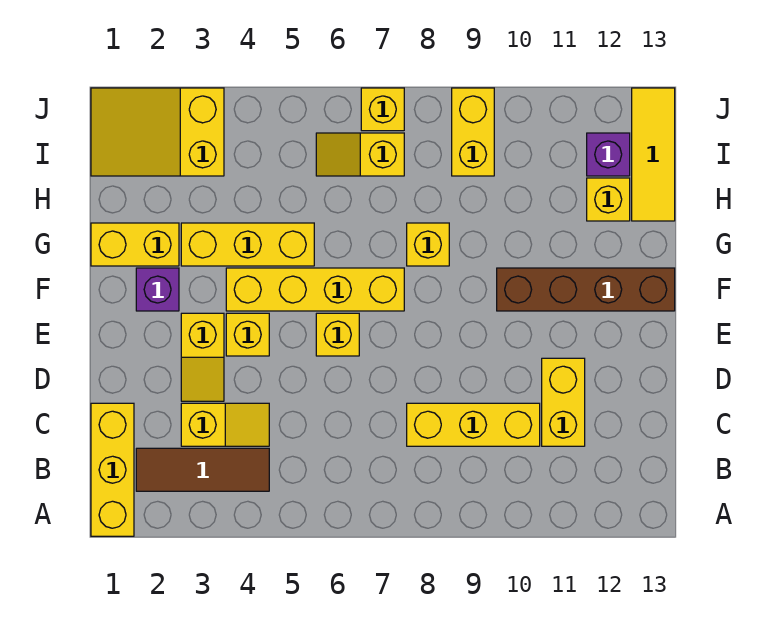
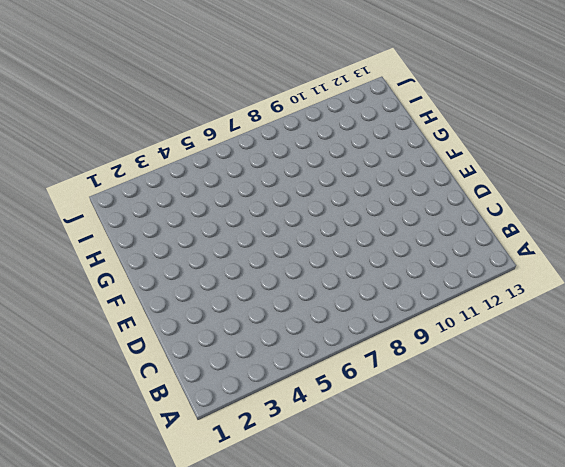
none -> yellow brick A1:C1 level 1
none -> brown tile B2:B4 level 1
none -> yellow slope C3:C4 level 1 top 3

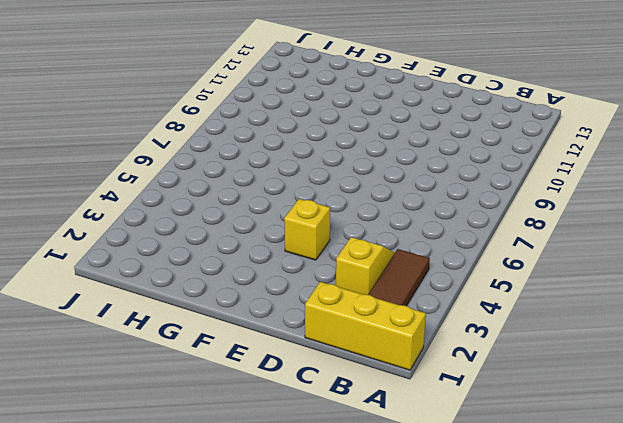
none -> yellow brick C8:C10 level 1
none -> yellow brick C11:D11 level 1
none -> yellow slope D3:E3 level 1 top E

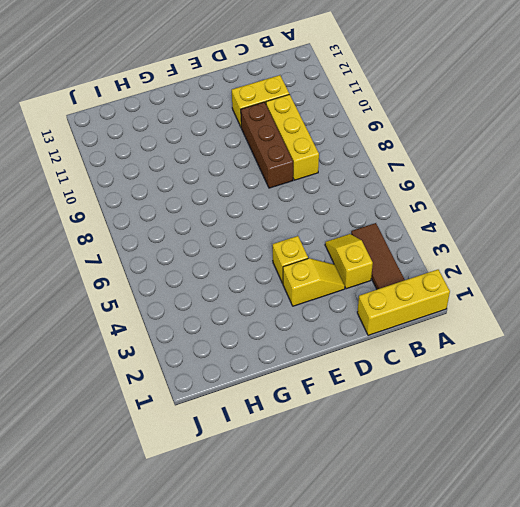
brown brick D8:D10 level 1 -> none
none -> yellow brick E6 level 1
none -> purple brick F2 level 1
none -> yellow brick F4:F7 level 1

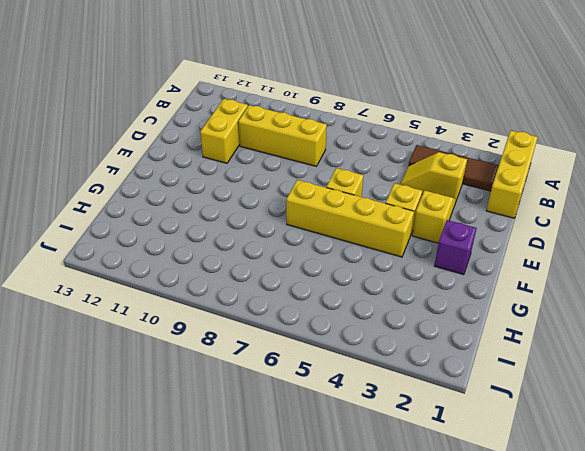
none -> brown brick F10:F13 level 1
none -> yellow brick G1:G2 level 1
none -> yellow brick G3:G5 level 1

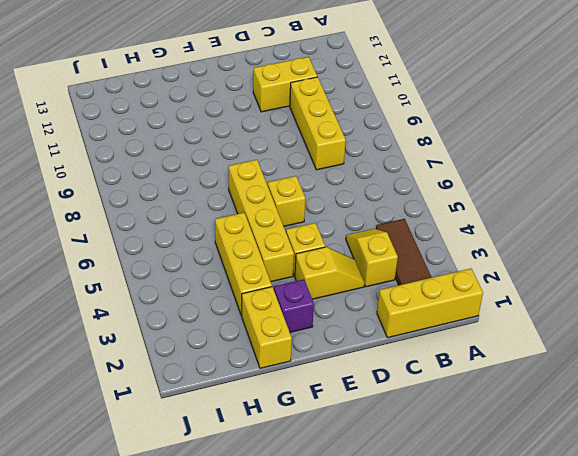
none -> brown brick F10:F13 level 1
none -> yellow brick G8 level 1
none -> yellow brick H12 level 1

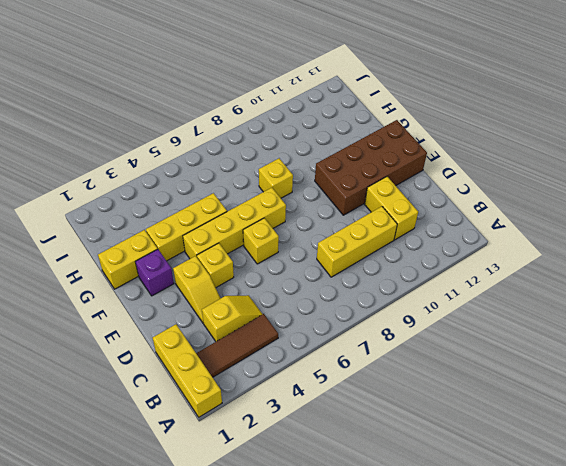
brown brick E10:F13 level 1 -> brown brick F10:F13 level 1
none -> yellow brick H12 level 1
none -> yellow tile H13:J13 level 1
none -> yellow slope I1:J3 level 1 top 3

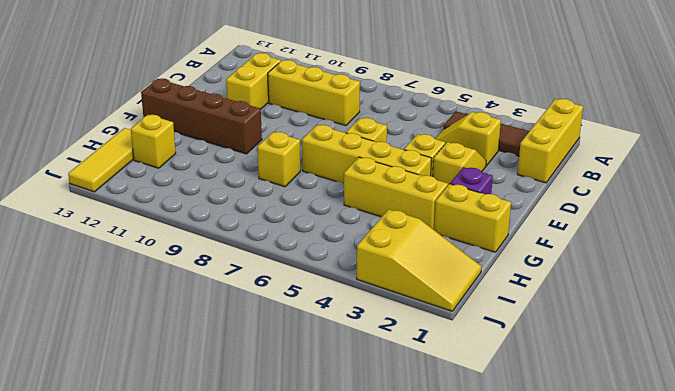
none -> yellow slope I6:I7 level 1 top 7
none -> yellow brick I9:J9 level 1
none -> purple brick I12 level 1

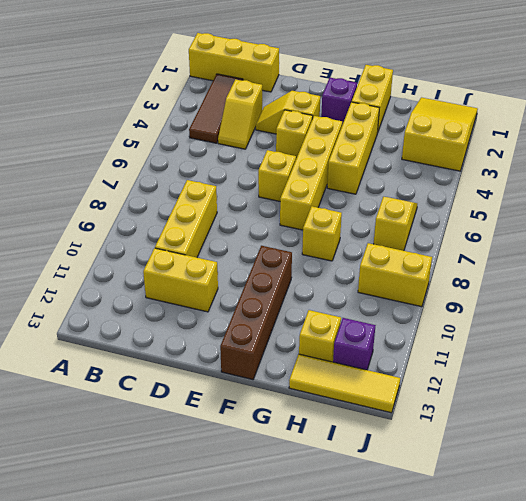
none -> yellow brick J7 level 1

